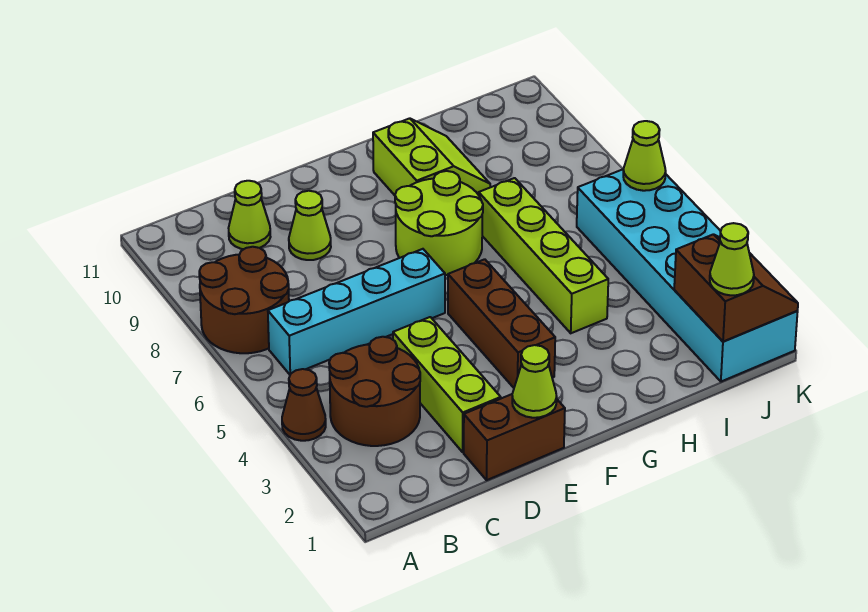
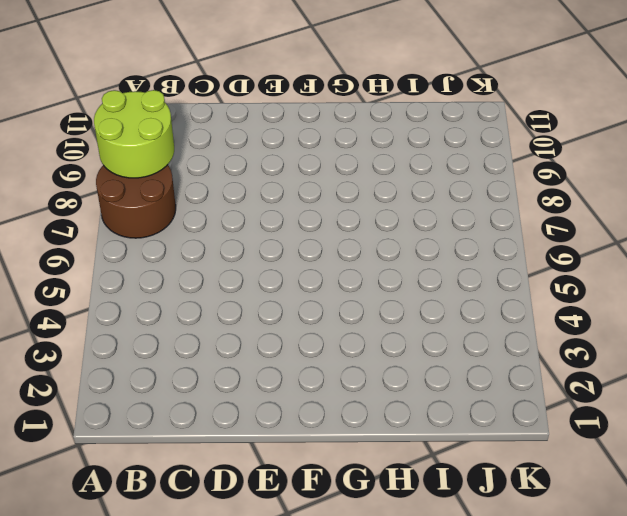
lime round brick A8:B9 level 2 -> lime round brick F7:G8 level 1
none -> brown cone A4 level 1
none -> brown round brick B3:C4 level 1
none -> cyan brick B6:E6 level 1

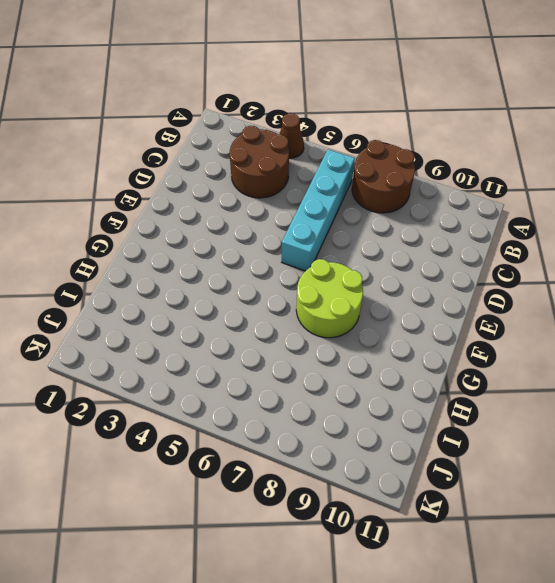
none -> lime cone C10 level 1
none -> brown brick D1:E1 level 1
none -> lime brick D2:D4 level 1

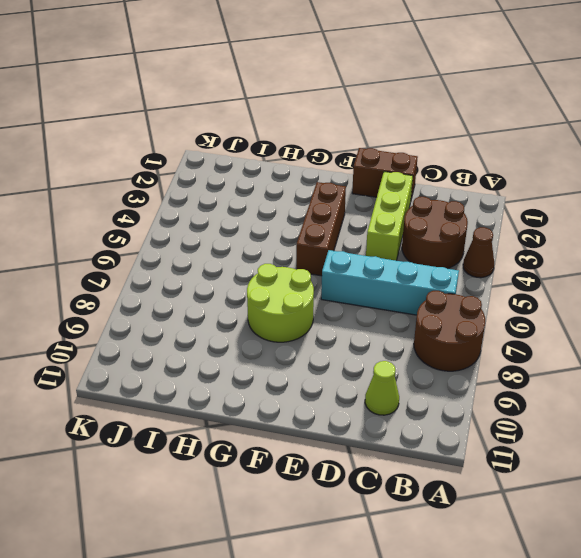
none -> lime cone D9 level 1
none -> lime slope G9:H10 level 1 top G
none -> lime brick H4:H7 level 1

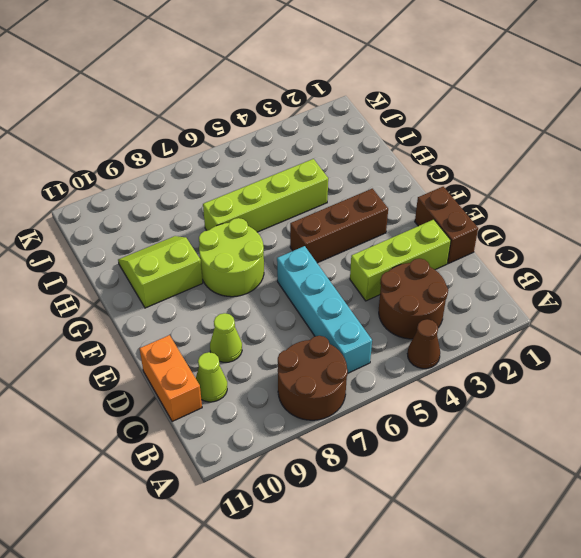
orange brick C11:D11 level 1 -> none
none -> cyan brick J1:K6 level 1
none -> lime cone E1 level 2
none -> brown slope J1:K2 level 2 top J

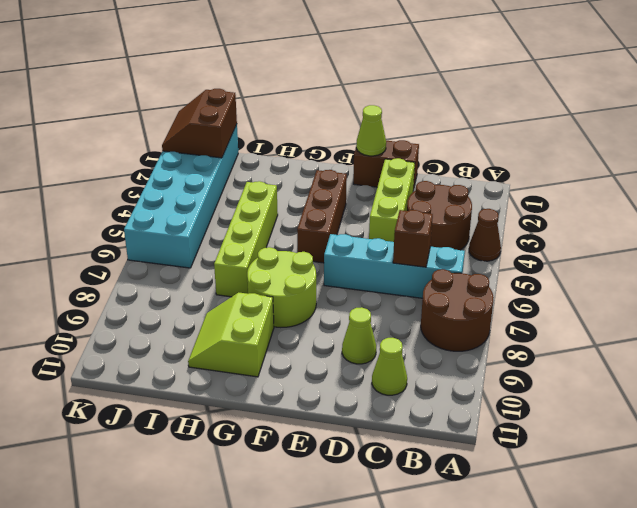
brown brick C6 level 2 -> none
none -> lime cone K6 level 2
none -> lime cone J1 level 3

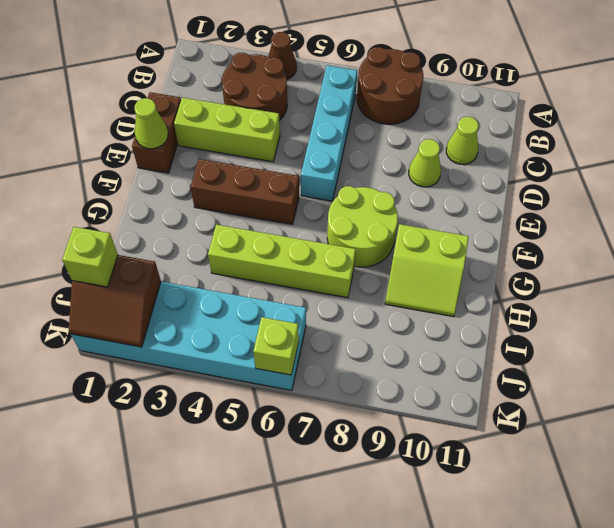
lime brick J1 level 3 -> lime cone J1 level 3
lime brick K6 level 2 -> lime cone K6 level 2

